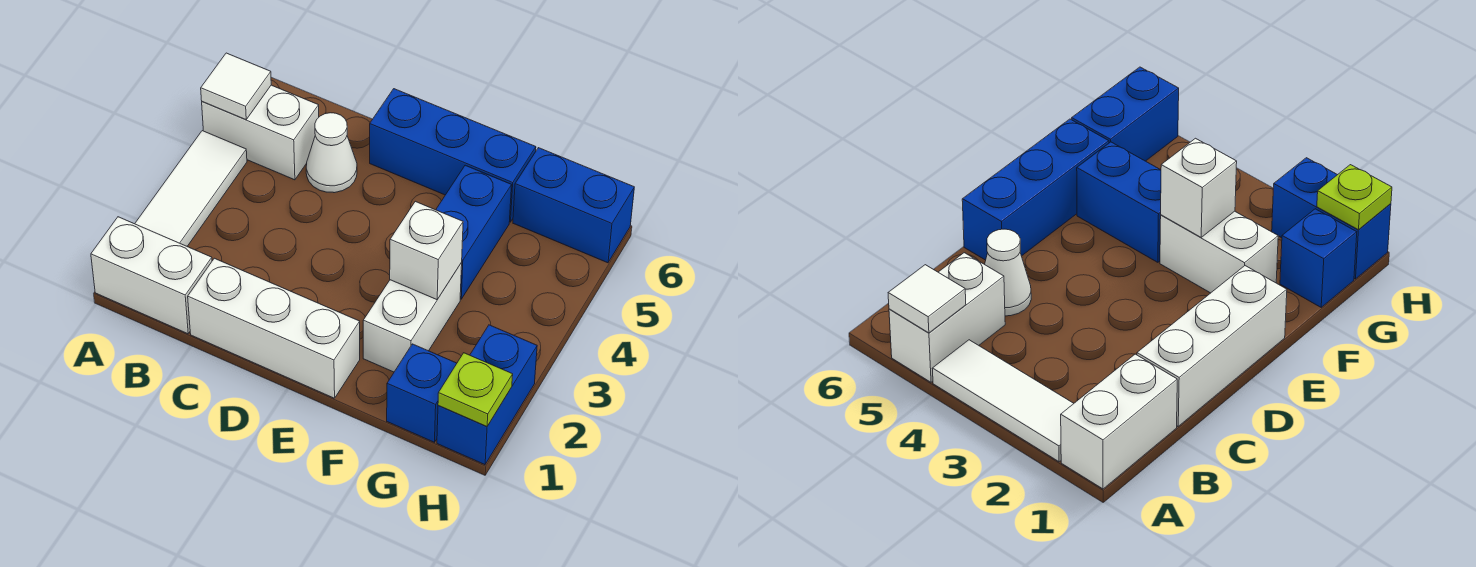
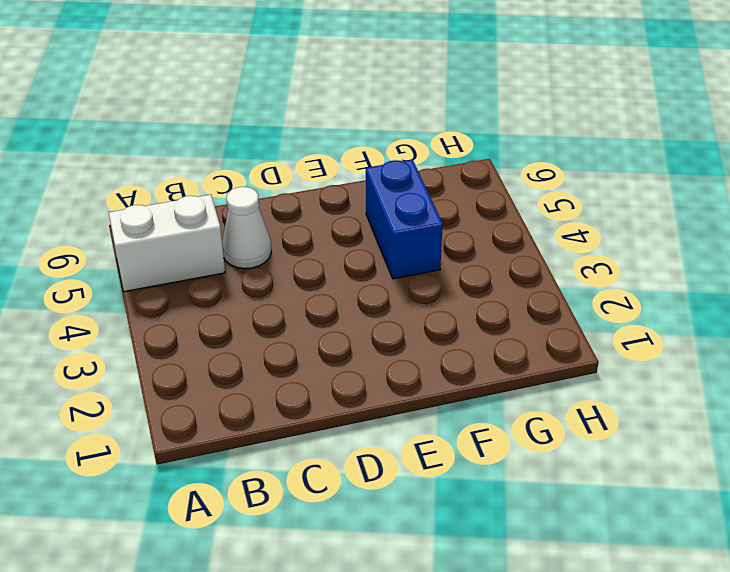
none -> white brick A1:B1 level 1
none -> white tile A2:A4 level 1
none -> white brick C1:E1 level 1

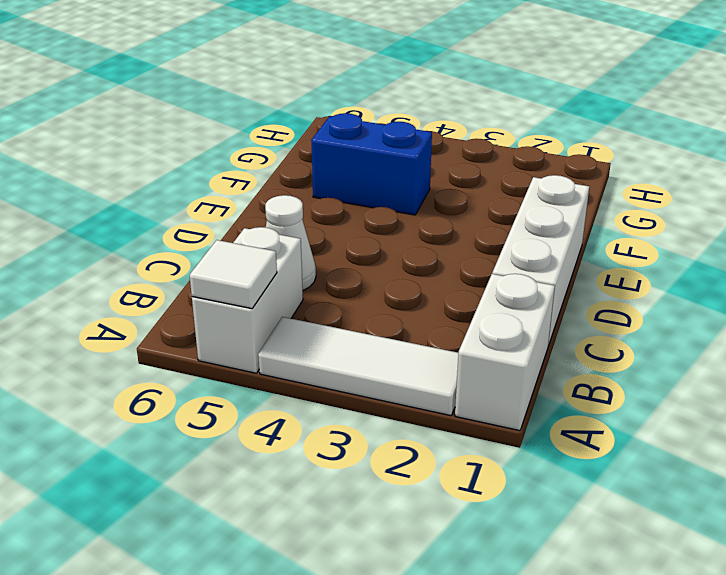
none -> blue brick D6:F6 level 1
none -> white brick F2:F3 level 1
none -> blue brick G1 level 1

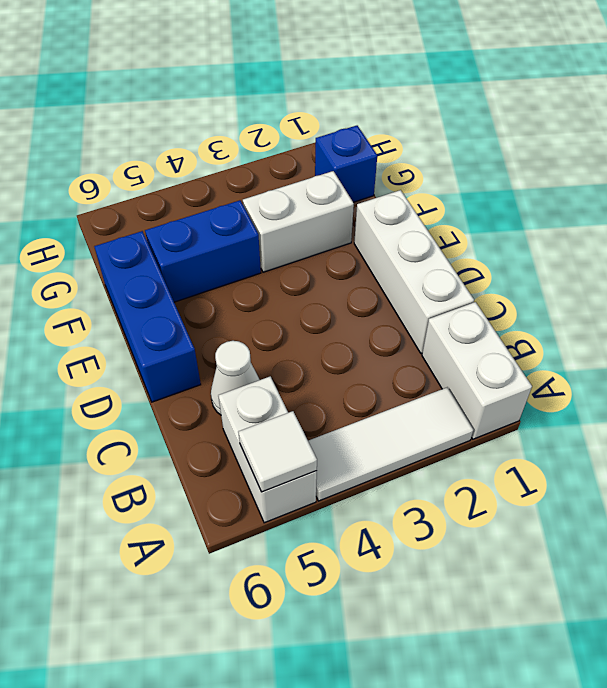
none -> blue brick G6:H6 level 1
none -> blue brick H1:H2 level 1
none -> white brick F3 level 2

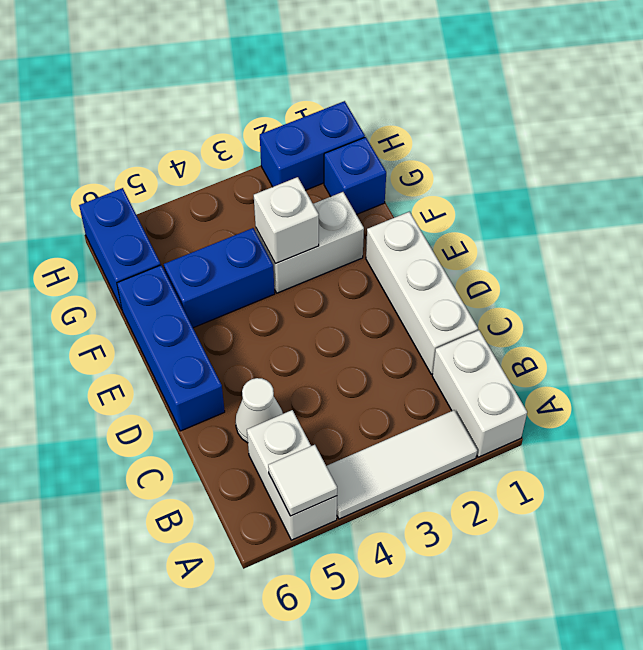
none -> lime plate H1 level 2

